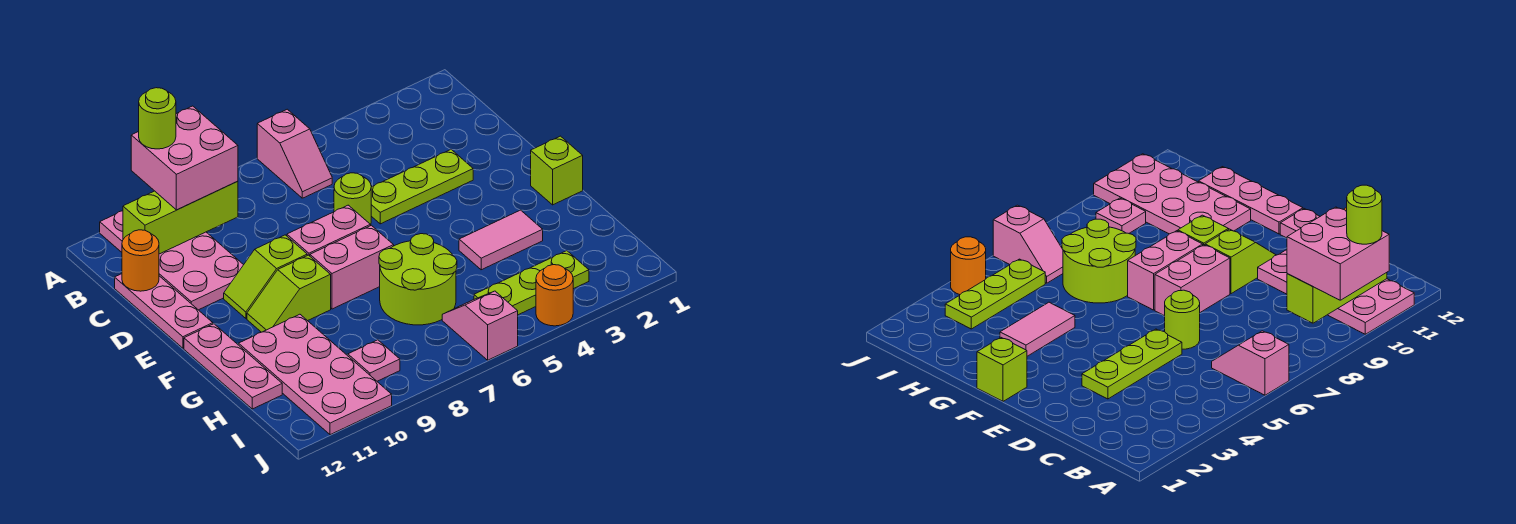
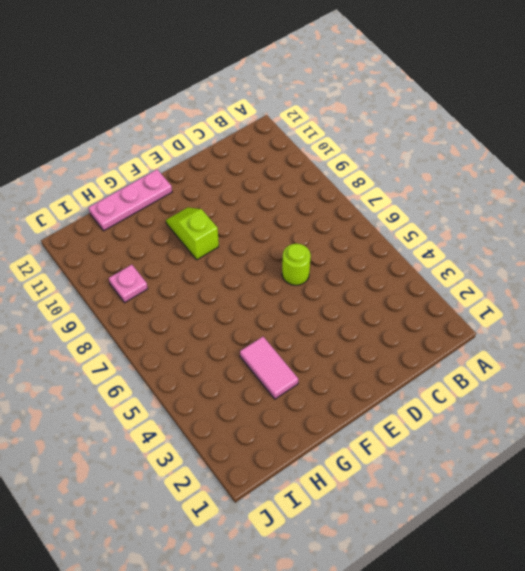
none -> pink slope A6:B6 level 1 top A
none -> pink plate A10:D11 level 1
none -> pink plate C12:E12 level 1

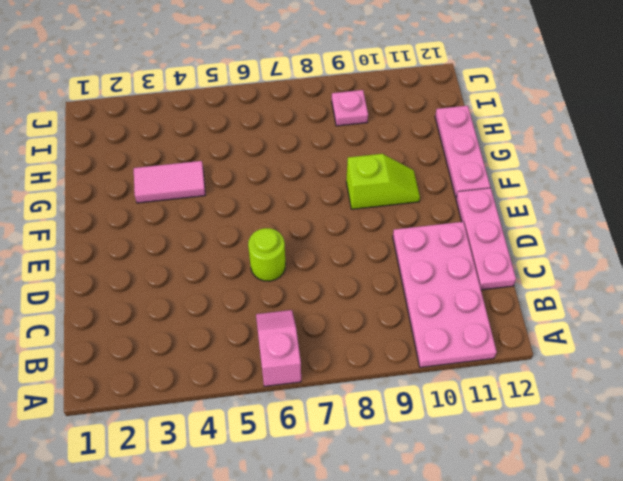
none -> lime plate D3:D5 level 1
none -> pink brick E7:E8 level 1
none -> lime slope E9:E10 level 1 top 9

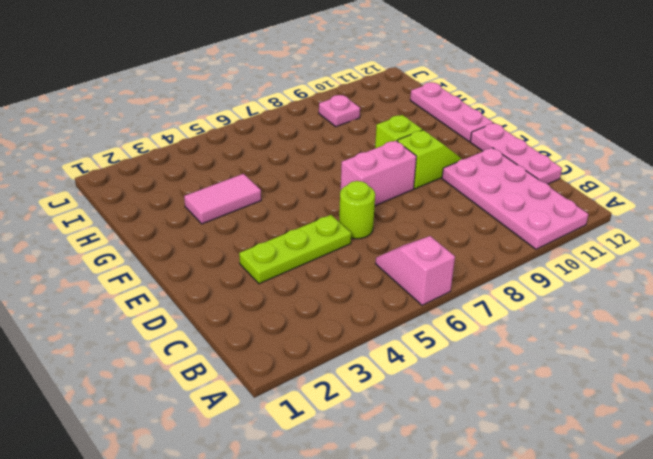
none -> lime brick F1 level 1
none -> pink brick F7:F8 level 1
none -> lime round brick G6:H7 level 1

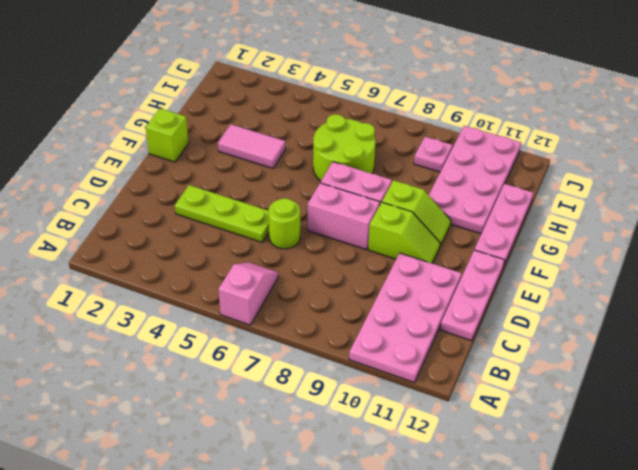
none -> lime plate I3:I5 level 1
none -> pink slope I6:J6 level 1 top J
none -> orange round brick J4 level 1

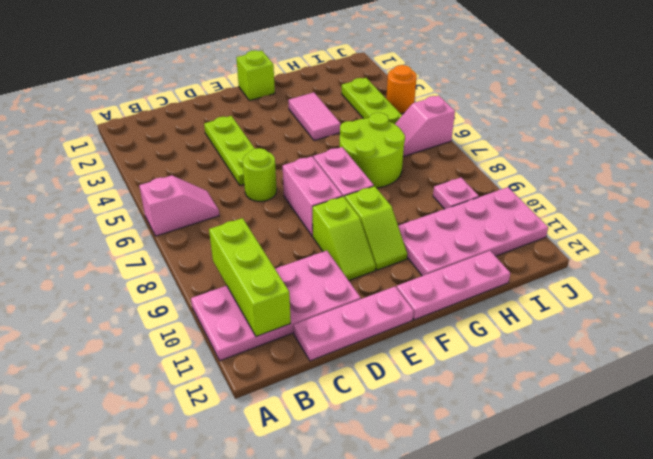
none -> orange round brick C12 level 2
none -> pink brick A9:B10 level 3
none -> lime round brick A10 level 4

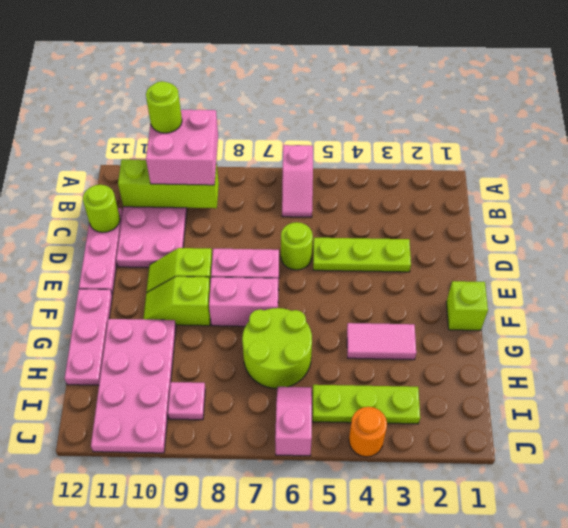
lime round brick C12 level 2 -> orange round brick C12 level 2

